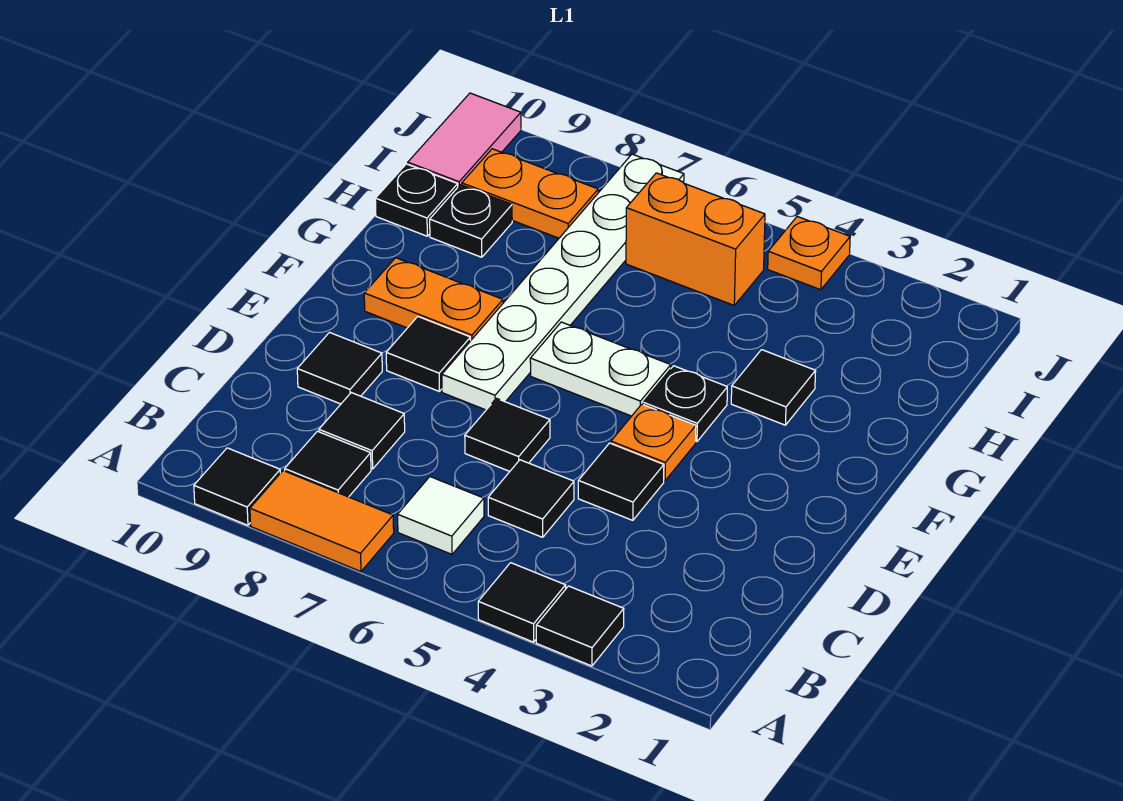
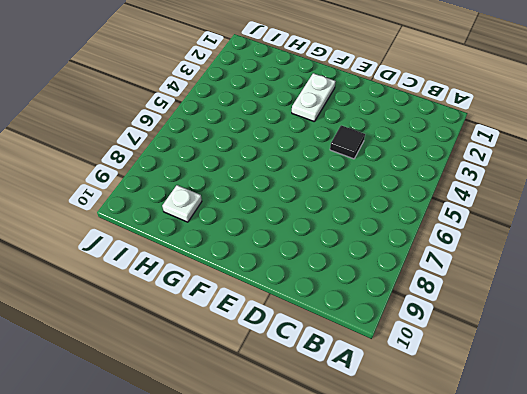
white plate F2:F3 level 1 -> white plate F5:F6 level 1
white plate H9 level 1 -> black plate H9 level 1
none -> black tile A3 level 1
none -> black tile A4 level 1
none -> orange tile A7:A8 level 1

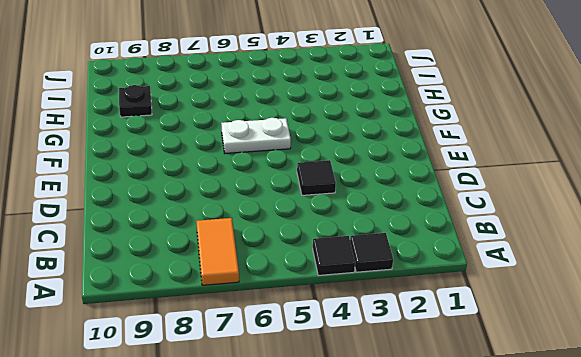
orange tile A7:B7 level 1 -> orange tile A7:A8 level 1
none -> black tile A9 level 1
none -> white tile B6 level 1
none -> black tile B8 level 1

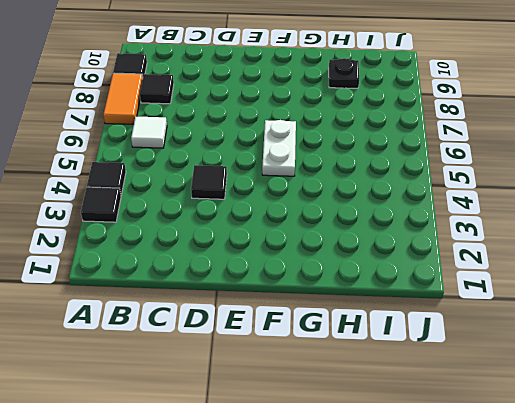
none -> black tile C5 level 1
none -> black tile C8 level 1
none -> black tile D6 level 1

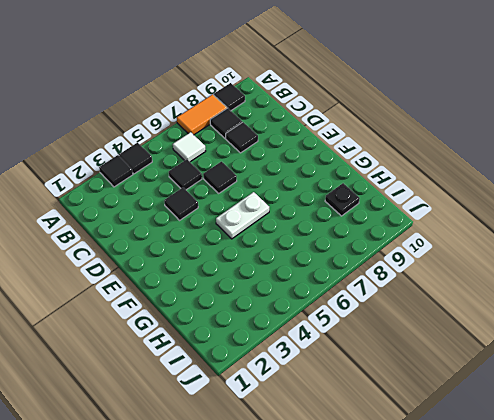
none -> black tile D9 level 1
none -> orange plate E4 level 1
none -> white plate E7:J7 level 1

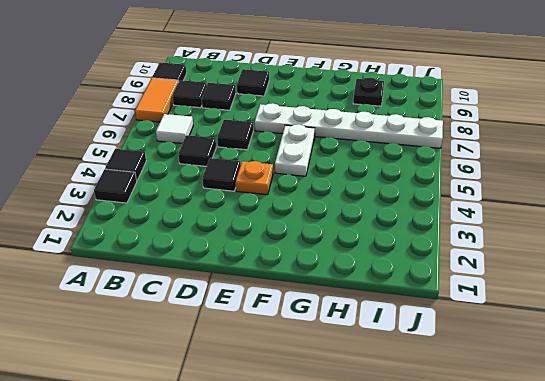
none -> black tile E8 level 1
none -> black plate F4 level 1
none -> orange plate F8:F9 level 1

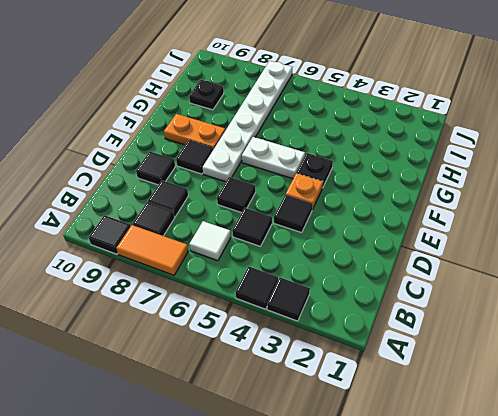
none -> black tile G3 level 1
none -> black plate H10 level 1
none -> orange brick I5:I6 level 1

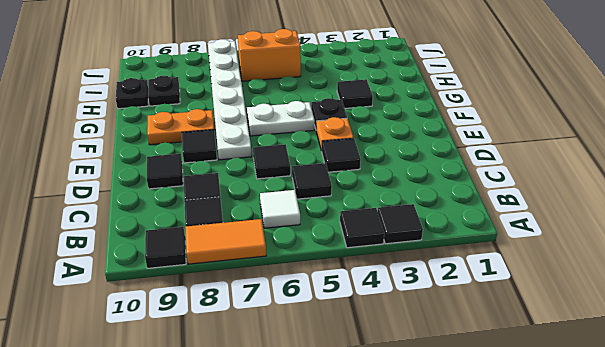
none -> orange plate I8:I9 level 1
none -> pink tile I10:J10 level 1
none -> orange plate J4 level 1

